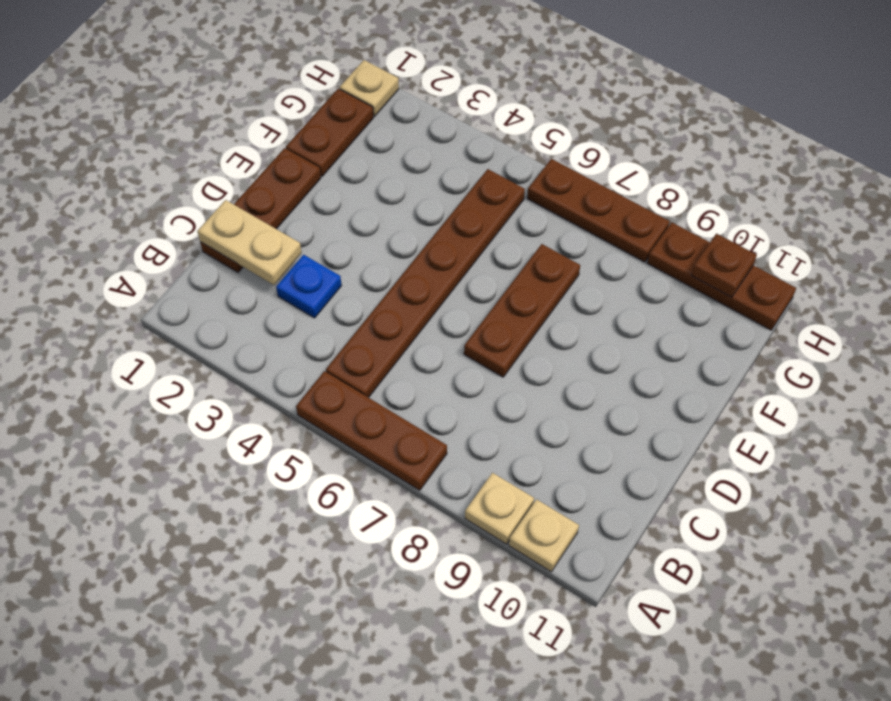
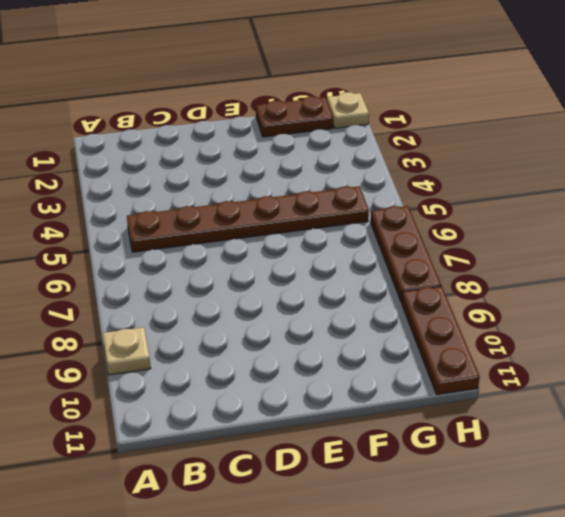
none -> brown plate A5:A7 level 1
none -> tan plate A10 level 1
none -> brown plate C1:E1 level 1

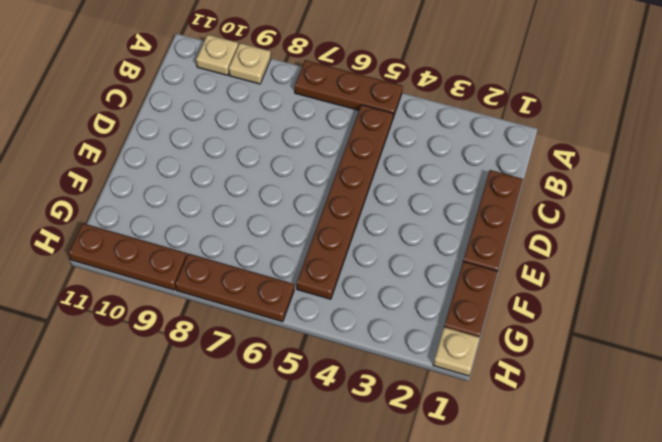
none -> blue plate C3 level 1
none -> brown plate D7:F7 level 1
none -> tan plate C1:C2 level 2

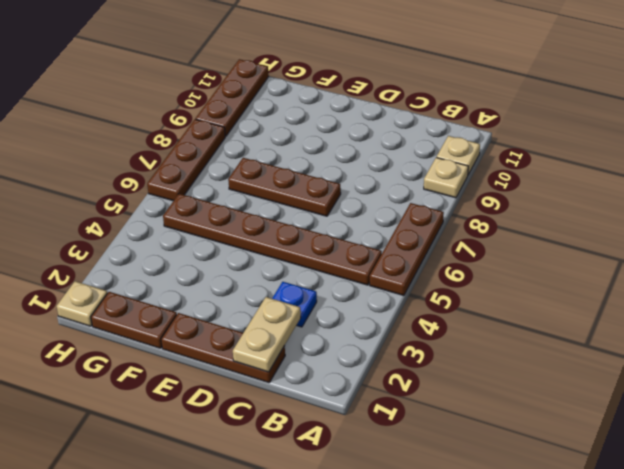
none -> brown plate H10 level 2

